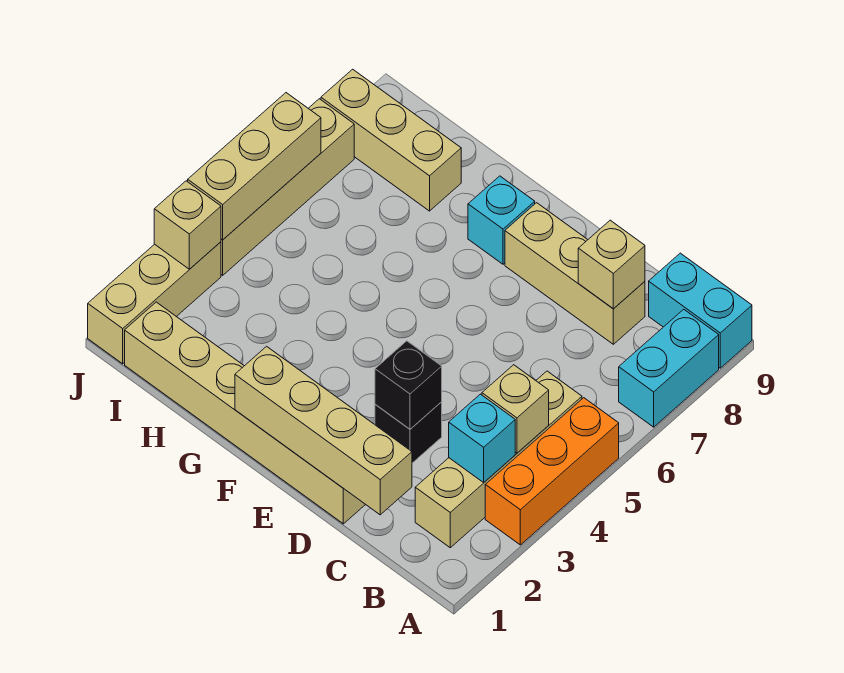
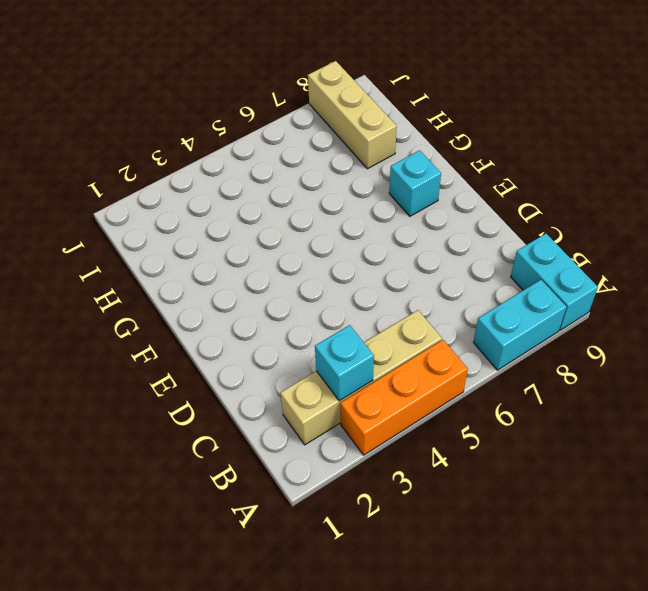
none -> tan brick C8:E8 level 1
none -> tan brick D1:I1 level 1
none -> black brick D3 level 1

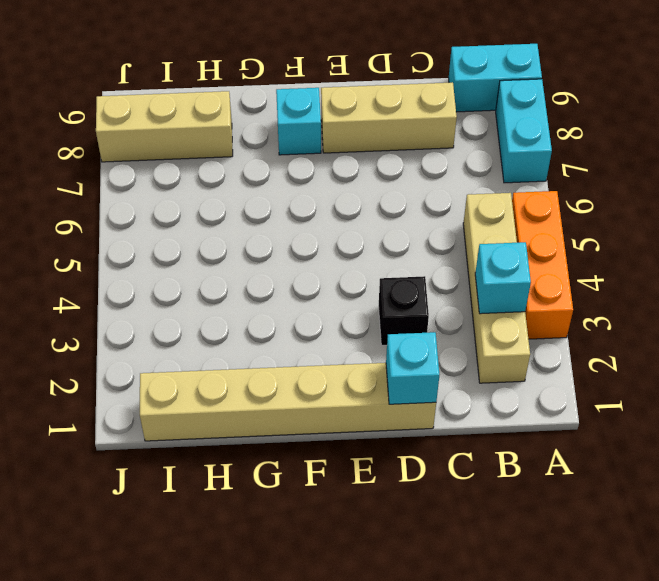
cyan brick D1 level 2 -> tan brick C1:F1 level 2
none -> tan brick J1:J3 level 1
none -> tan brick J4:J7 level 1
none -> tan brick B4 level 2

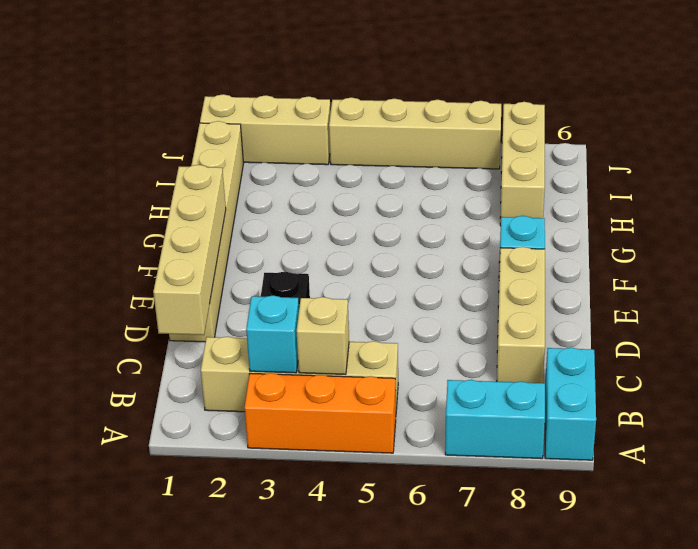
none -> tan brick C8 level 2
none -> black brick D3 level 2
none -> tan brick J3 level 2

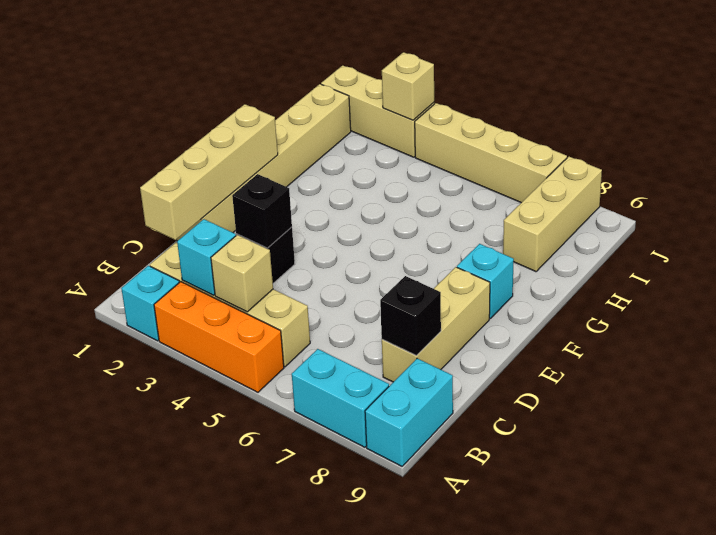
cyan brick A2 level 1 -> none
black brick C8 level 2 -> tan brick C8 level 2
none -> tan brick J4:J6 level 2

